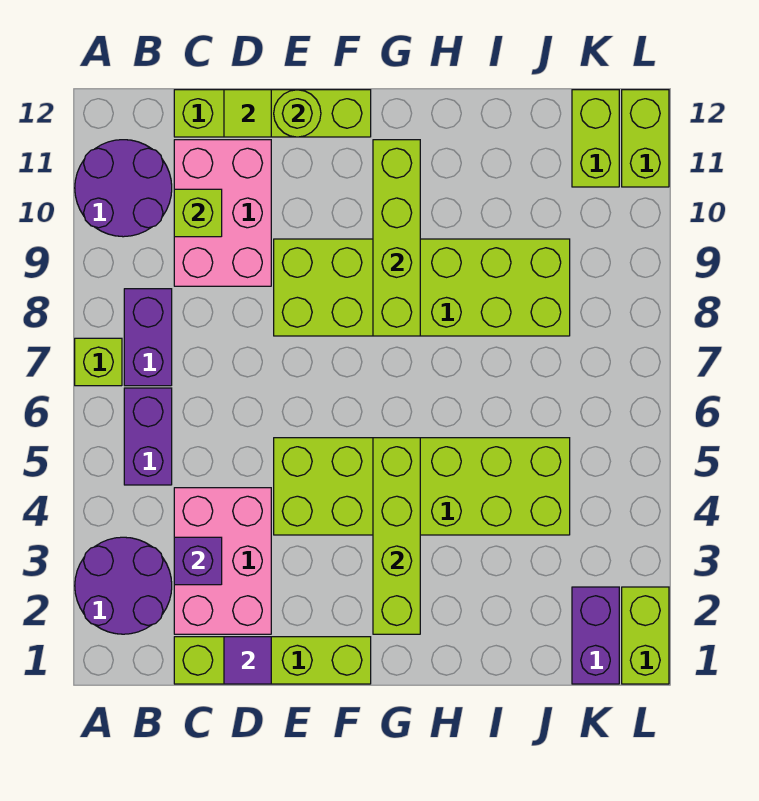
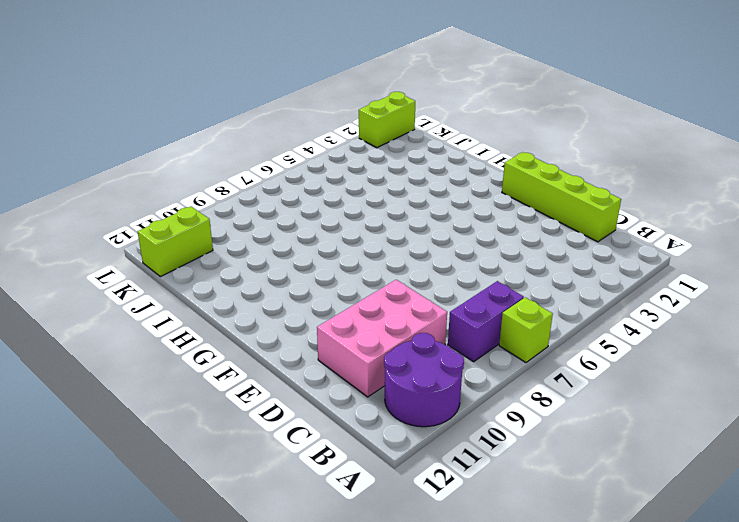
none -> purple round brick A2:B3 level 1
none -> purple brick B5:B6 level 1
none -> pink brick C2:D4 level 1

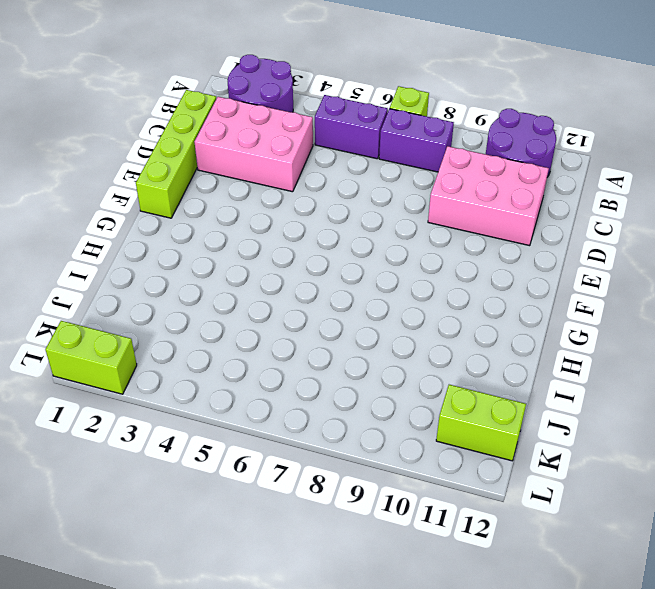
none -> lime brick C12:F12 level 1
none -> lime brick E4:J5 level 1
none -> lime brick E8:J9 level 1

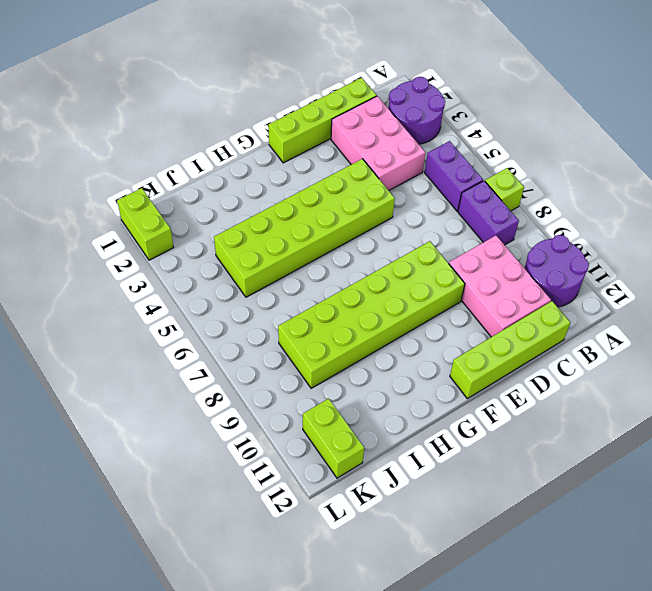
none -> purple brick K1:K2 level 1
none -> lime brick L11:L12 level 1
none -> purple brick C3 level 2

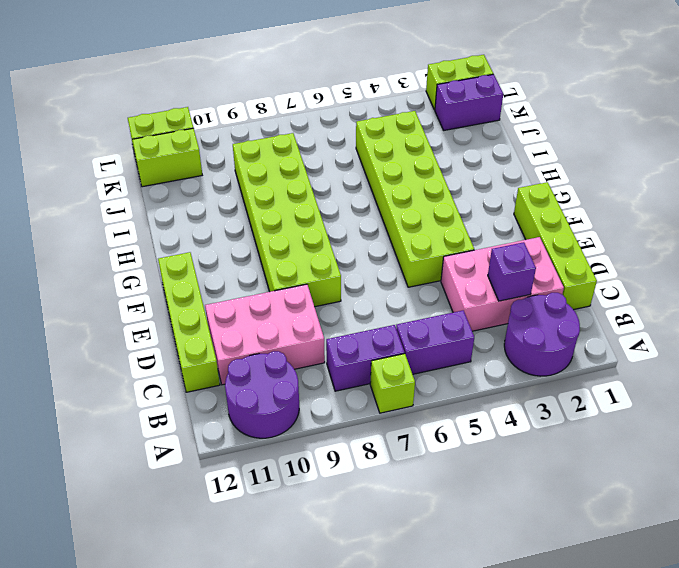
none -> lime brick C10 level 2
none -> purple tile D1 level 2
none -> lime tile D12 level 2

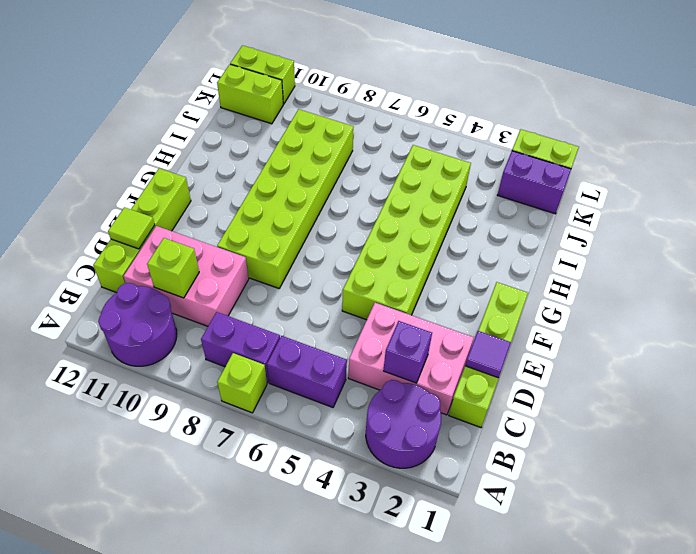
none -> lime round brick E12 level 2
none -> lime brick G2:G5 level 2
none -> lime brick G8:G11 level 2

